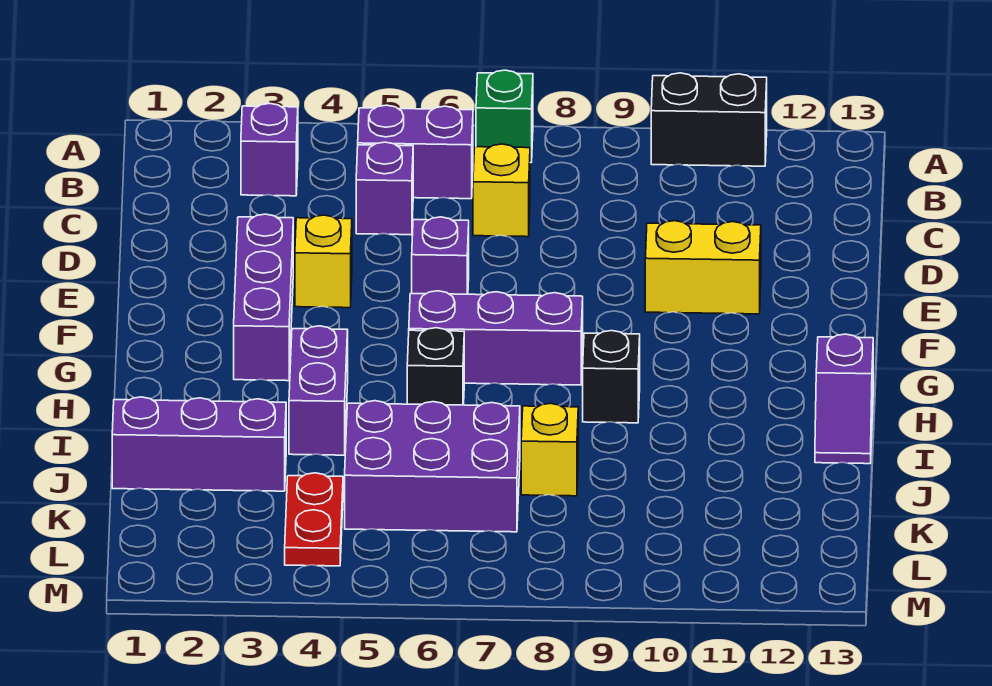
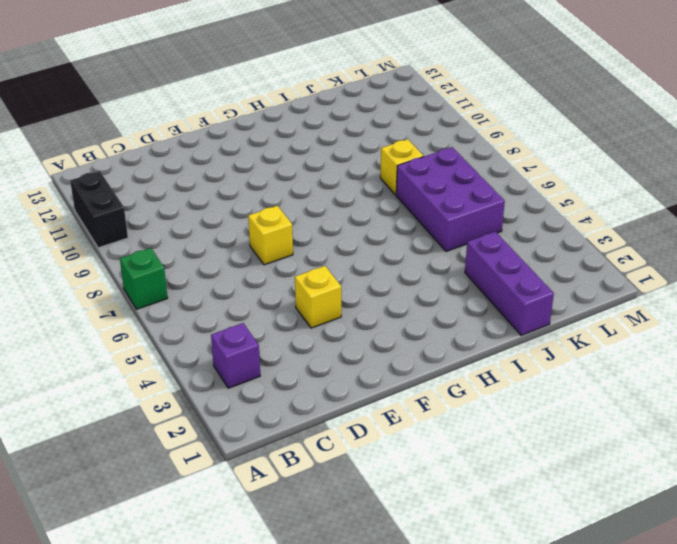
yellow brick E7 level 1 -> yellow brick C7 level 1
none -> purple brick B5:B6 level 1
none -> purple brick C5 level 1
none -> purple brick E3:G3 level 1

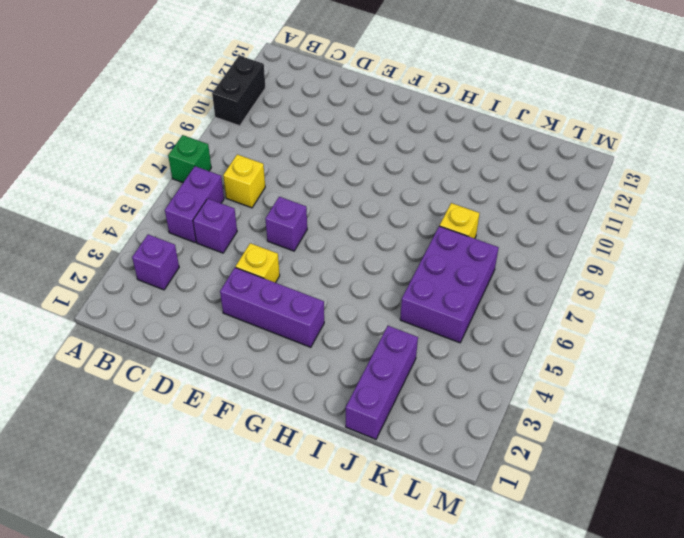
none -> yellow brick E10:E11 level 1
none -> purple brick G6:G8 level 1
none -> purple brick H4:I4 level 1

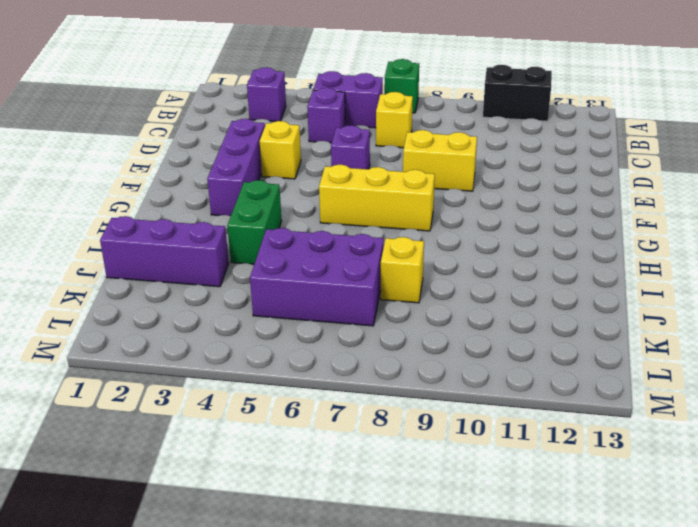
yellow brick E8:E9 level 1 -> yellow brick E10:E11 level 1
yellow brick G6:G8 level 1 -> purple brick G6:G8 level 1
green brick H4:I4 level 1 -> purple brick H4:I4 level 1
none -> black brick H6 level 1
none -> black brick H9 level 1
none -> purple slope H13:I13 level 1 top H

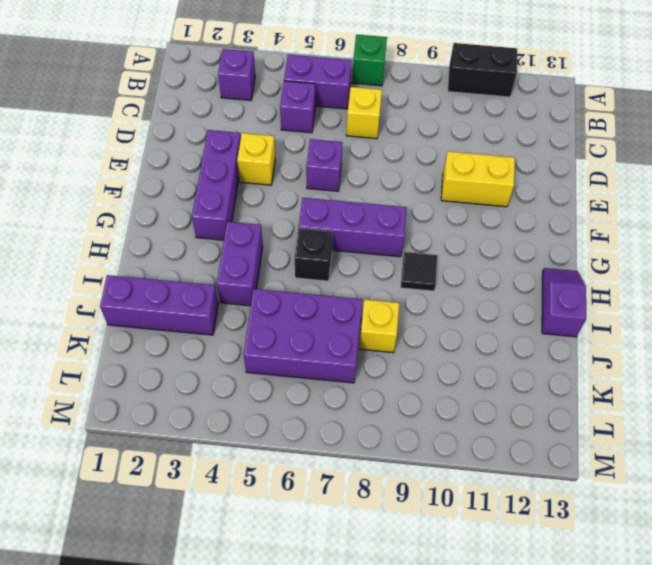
black tile H9 level 1 -> black brick H9 level 1
purple slope H13:I13 level 1 top I -> purple slope H13:I13 level 1 top H
none -> red plate K4:L4 level 1

